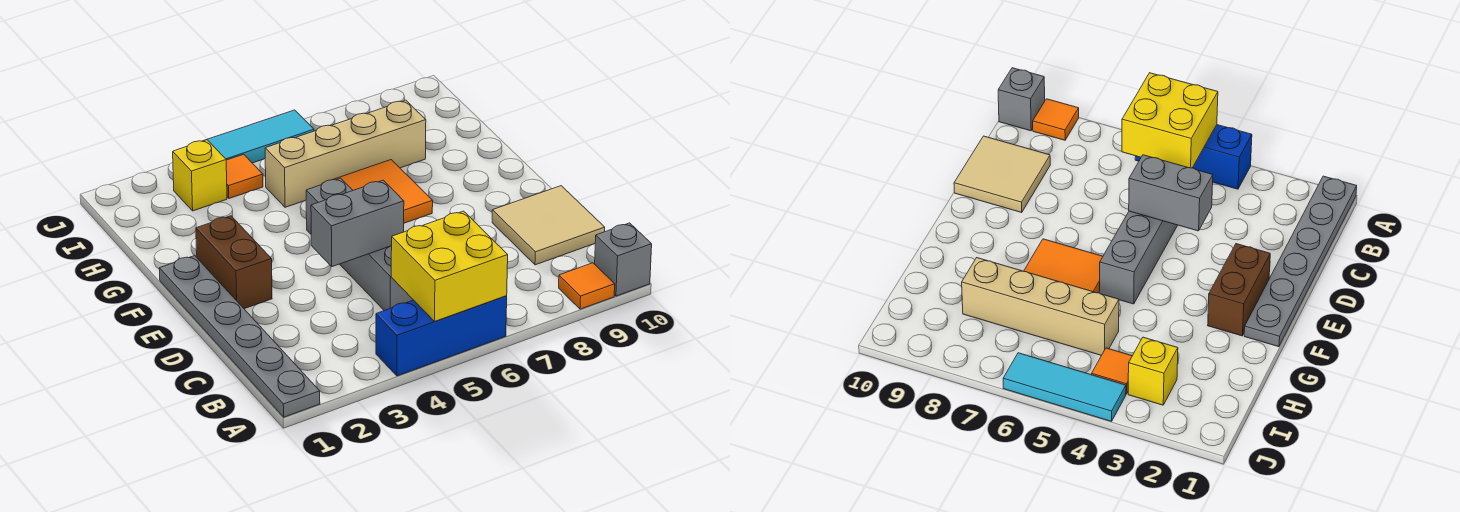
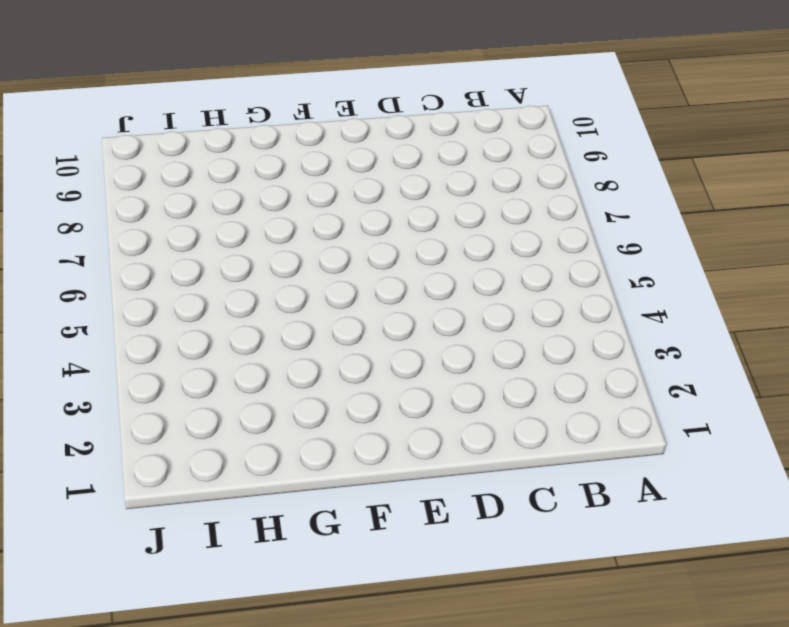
none -> grey plate A1:F1 level 1
none -> blue brick A4:A6 level 1
none -> orange tile A9 level 1

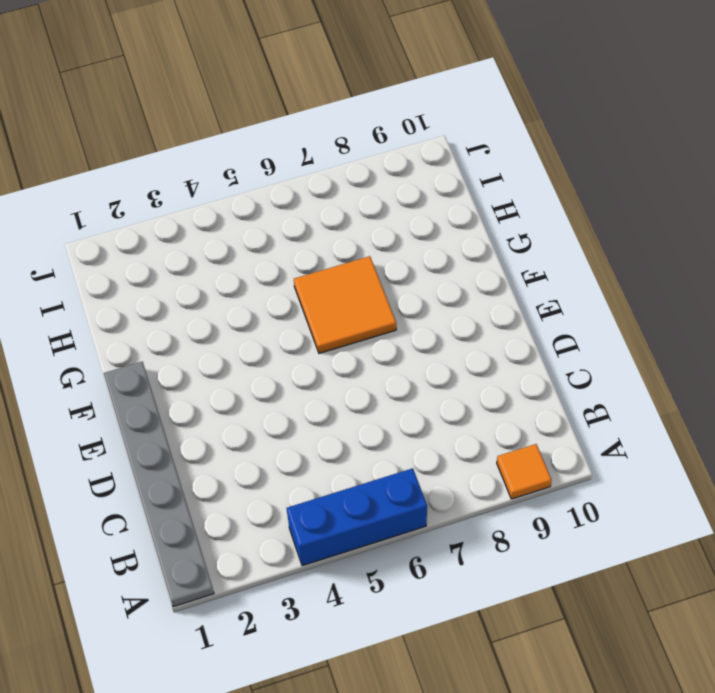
none -> grey brick A10 level 1
none -> grey brick C5:F5 level 1
none -> tan tile C9:D10 level 1

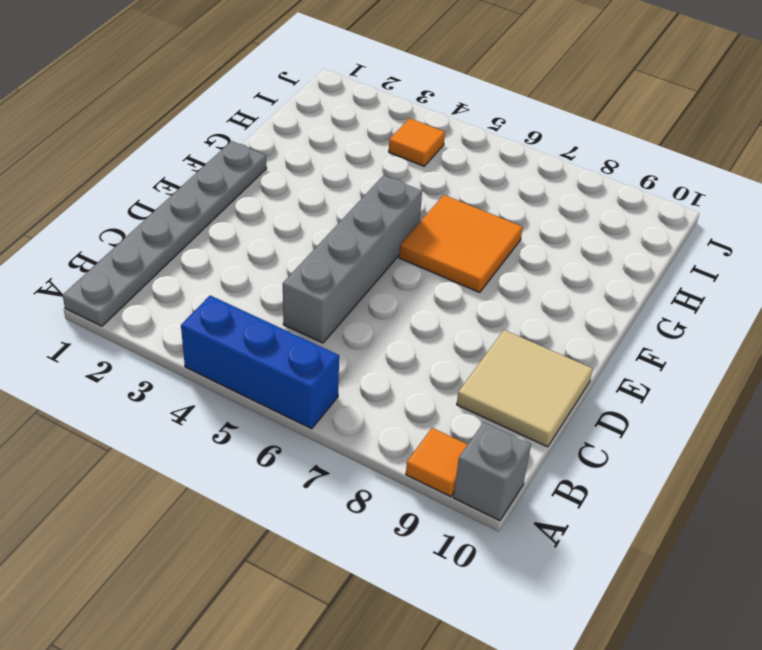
none -> brown brick E2:F2 level 1
none -> tan brick H5:H8 level 1
none -> yellow brick I3 level 1

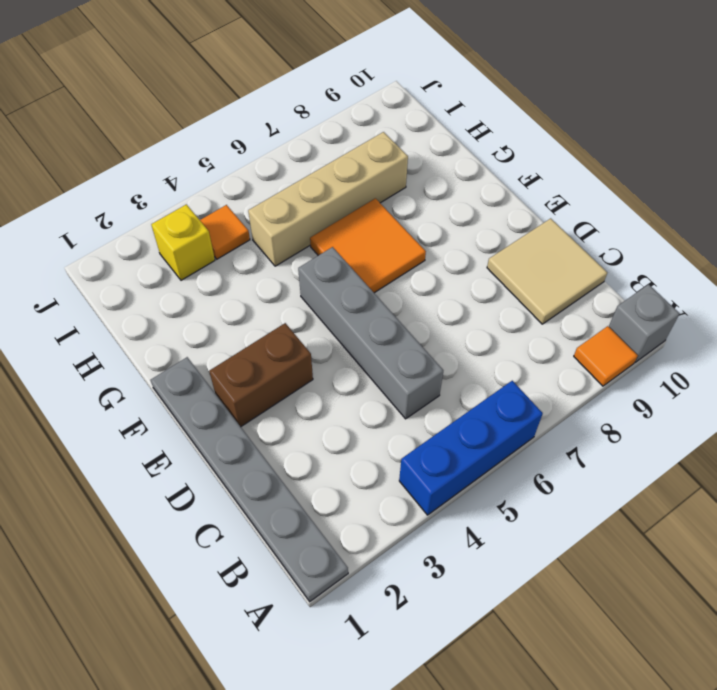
brown brick E2:E3 level 1 -> brown brick E2:F2 level 1
none -> cyan tile J4:J6 level 1
none -> yellow brick A5:B6 level 2
none -> grey brick D4:D5 level 2

